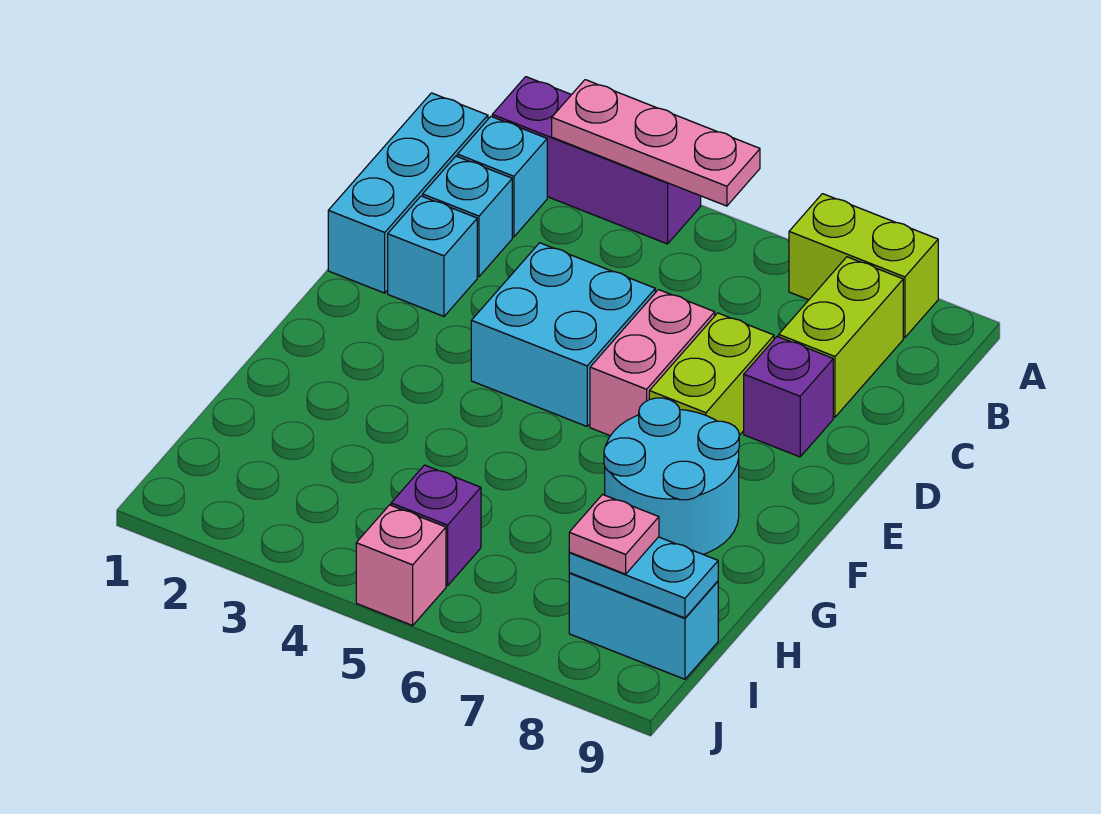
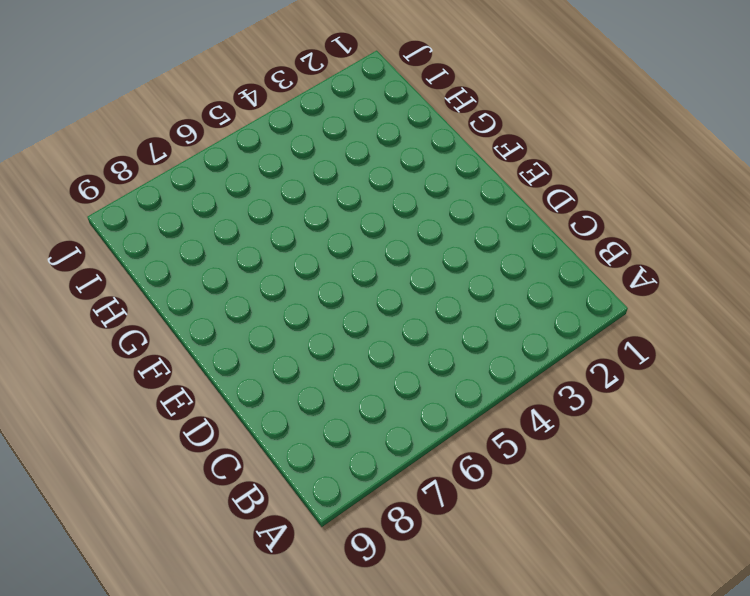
none -> purple brick A2:A4 level 1
none -> lime brick A7:A8 level 1
none -> cyan brick B1:D1 level 1

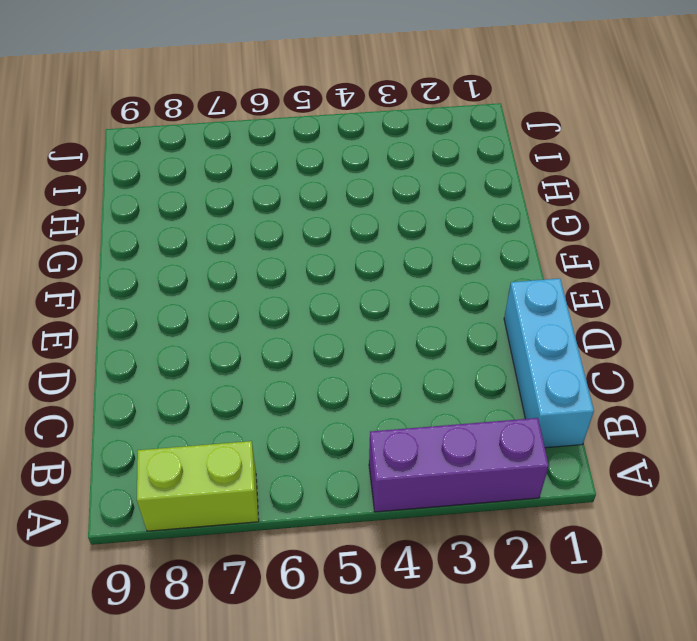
none -> cyan brick B2 level 1
none -> lime brick B8:C8 level 1
none -> cyan brick C2 level 1

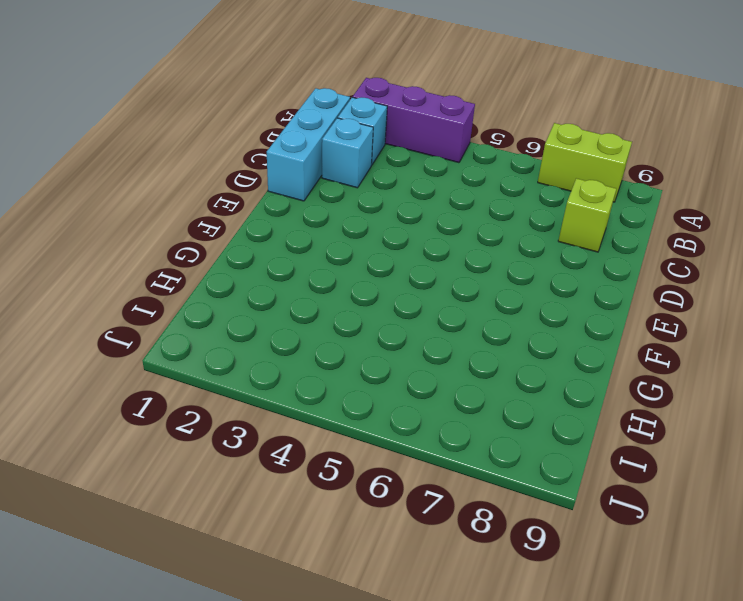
lime brick C8 level 1 -> lime brick B8:C8 level 1
none -> cyan brick D2 level 1
none -> cyan brick D4:E5 level 1
none -> pink brick D6:E6 level 1

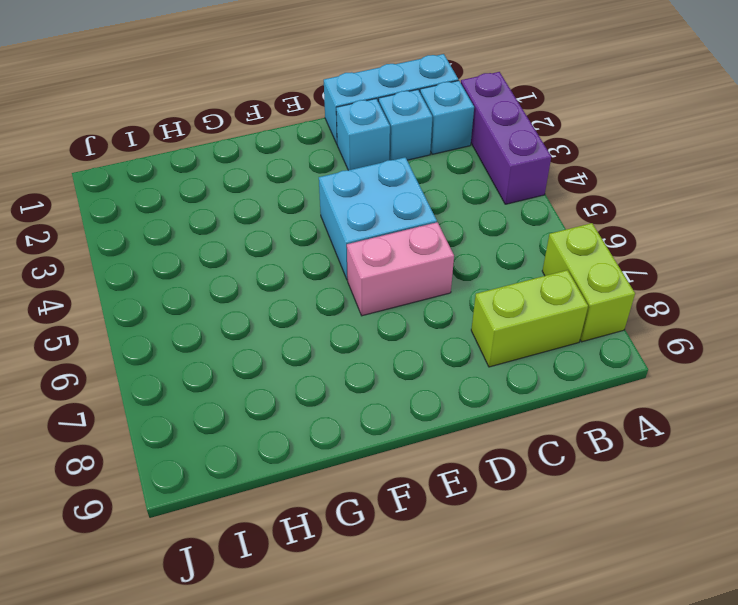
none -> lime brick D7:E7 level 1
none -> purple brick D8 level 1
none -> cyan round brick F7:G8 level 1

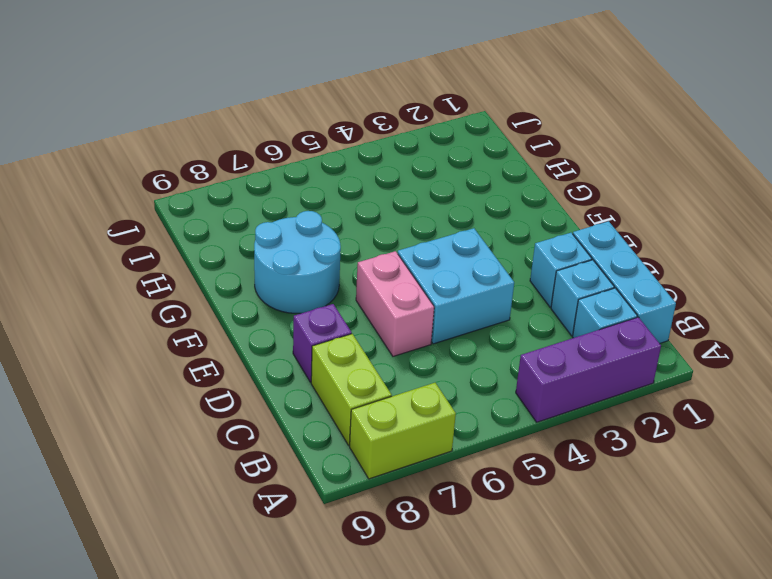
none -> lime brick D7:E7 level 1
none -> purple brick I5 level 1
none -> cyan brick I8:I9 level 1

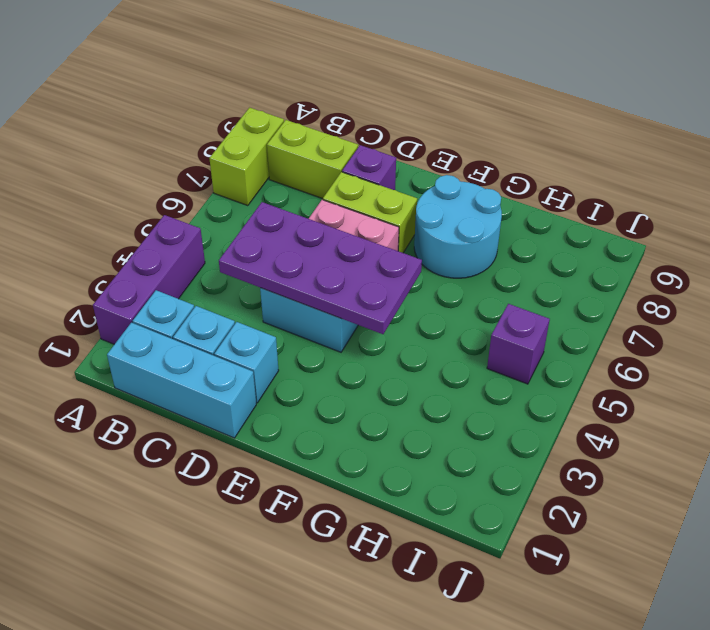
purple plate C4:F5 level 2 -> none
none -> cyan brick I8:I9 level 1
none -> pink brick J5 level 1
none -> pink plate A3:A5 level 2

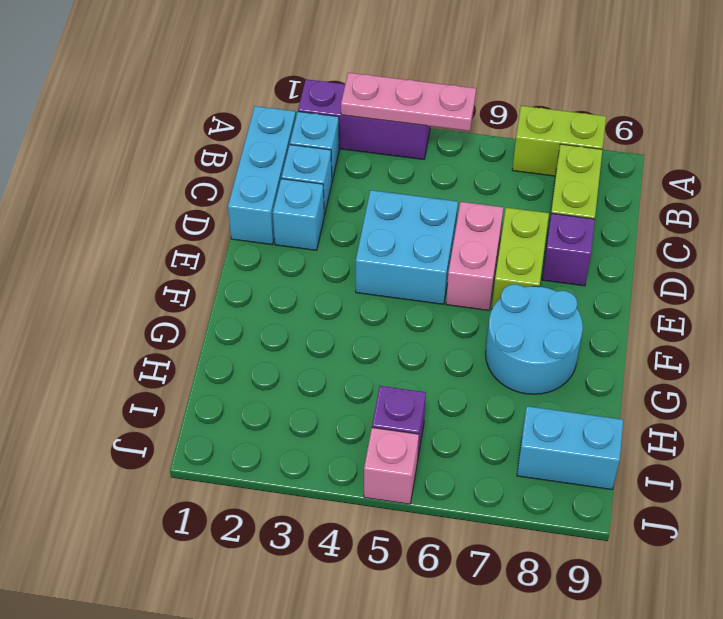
none -> cyan plate I8:I9 level 2
none -> pink plate I8 level 3

